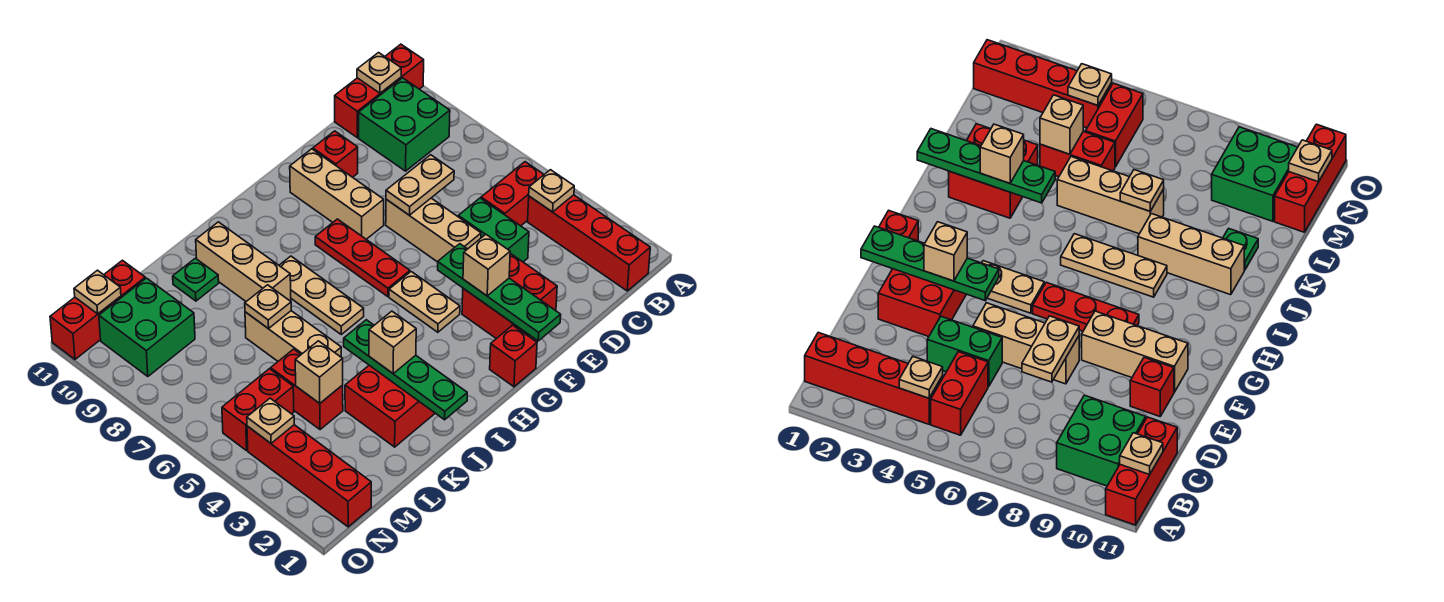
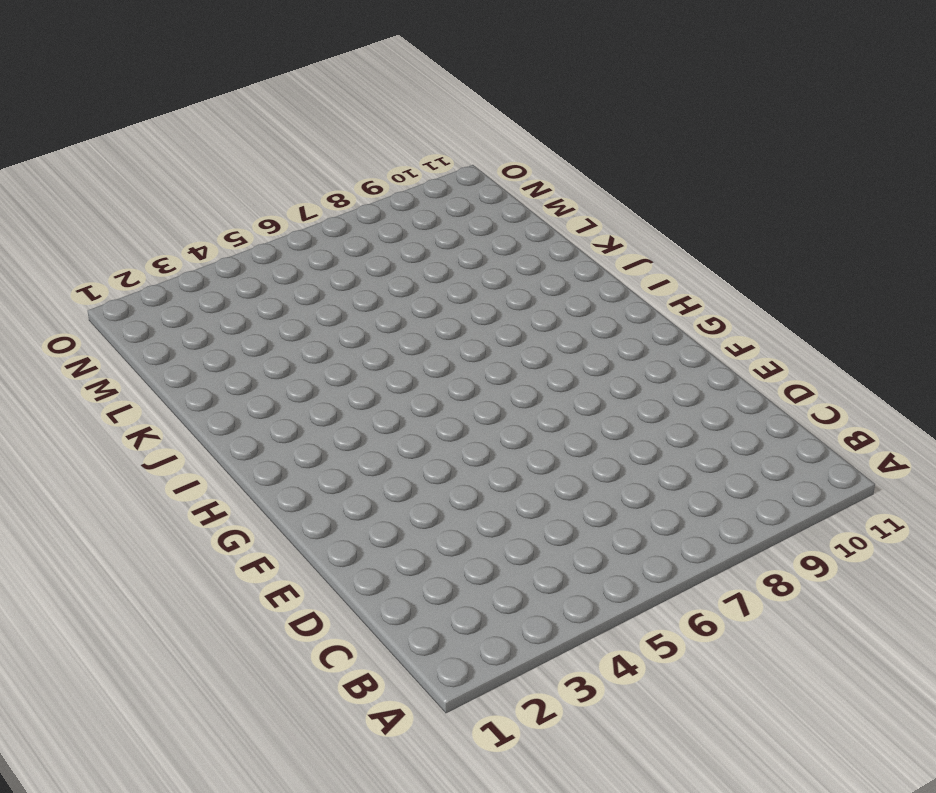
none -> red brick A11:C11 level 1
none -> red brick B1:B4 level 1
none -> red brick B5:C5 level 1
none -> green brick B9:C10 level 1

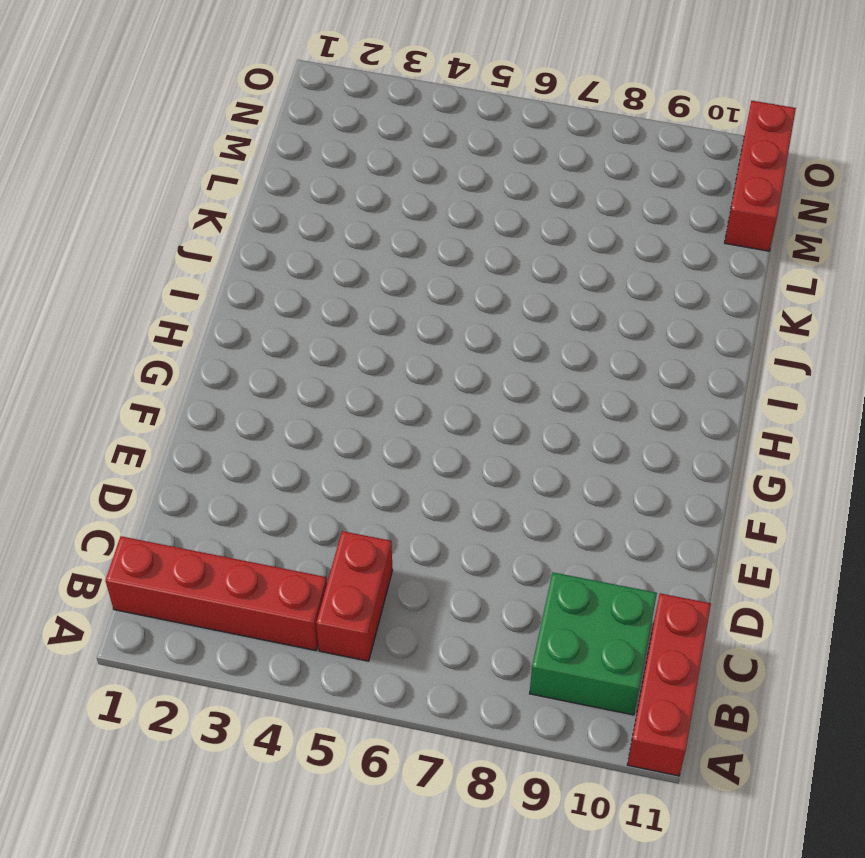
none -> green brick D4:D5 level 1
none -> red brick E2:F3 level 1
none -> tan brick E5:E7 level 1
none -> red brick E10 level 1

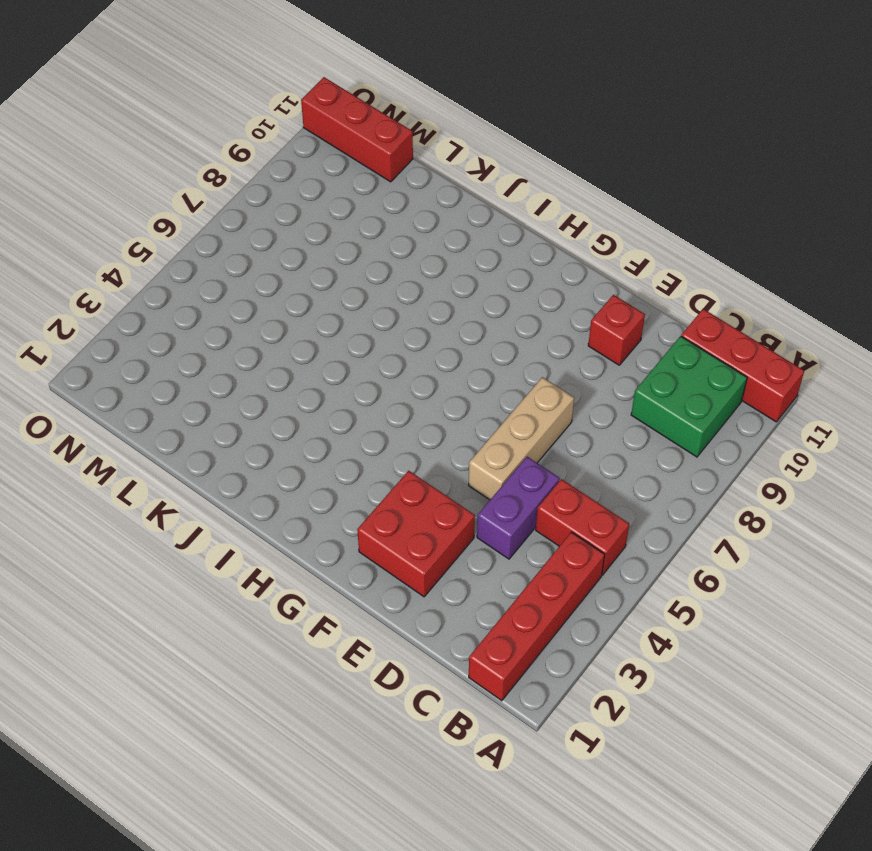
purple brick D4:D5 level 1 -> green brick D4:D5 level 1
none -> tan brick F8:F10 level 1
none -> red brick G1 level 1
none -> tan plate G4:G5 level 1
none -> red plate G6:G8 level 1

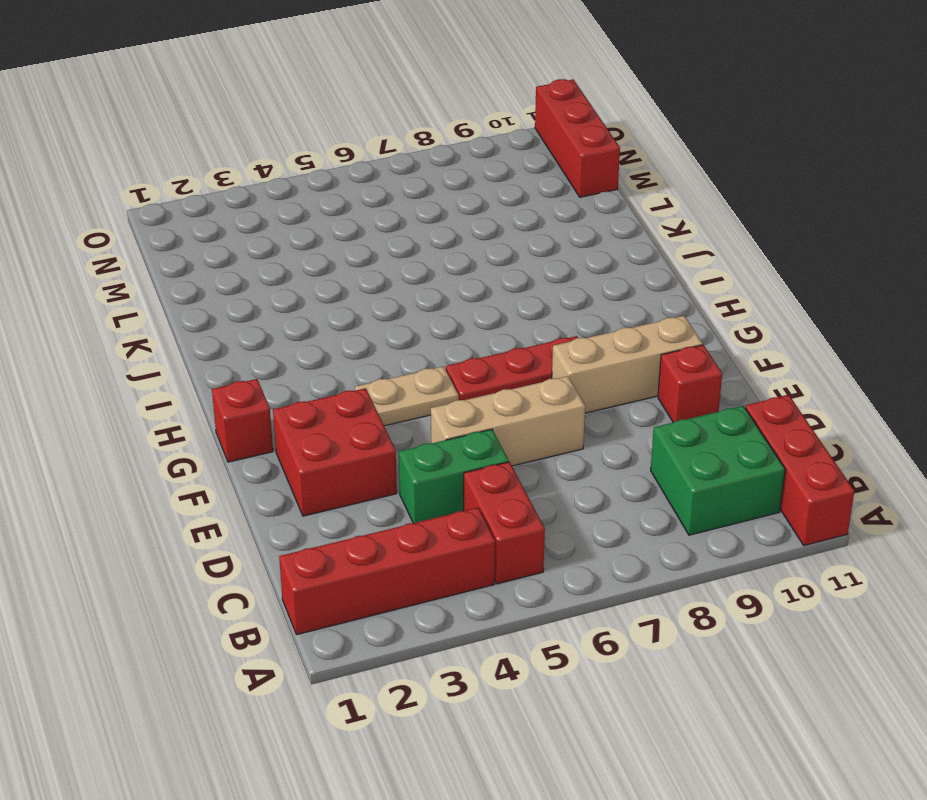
none -> tan plate I6:I8 level 1
none -> red brick J2:K3 level 1
none -> tan brick J8:J10 level 1
none -> tan brick K5:K7 level 1

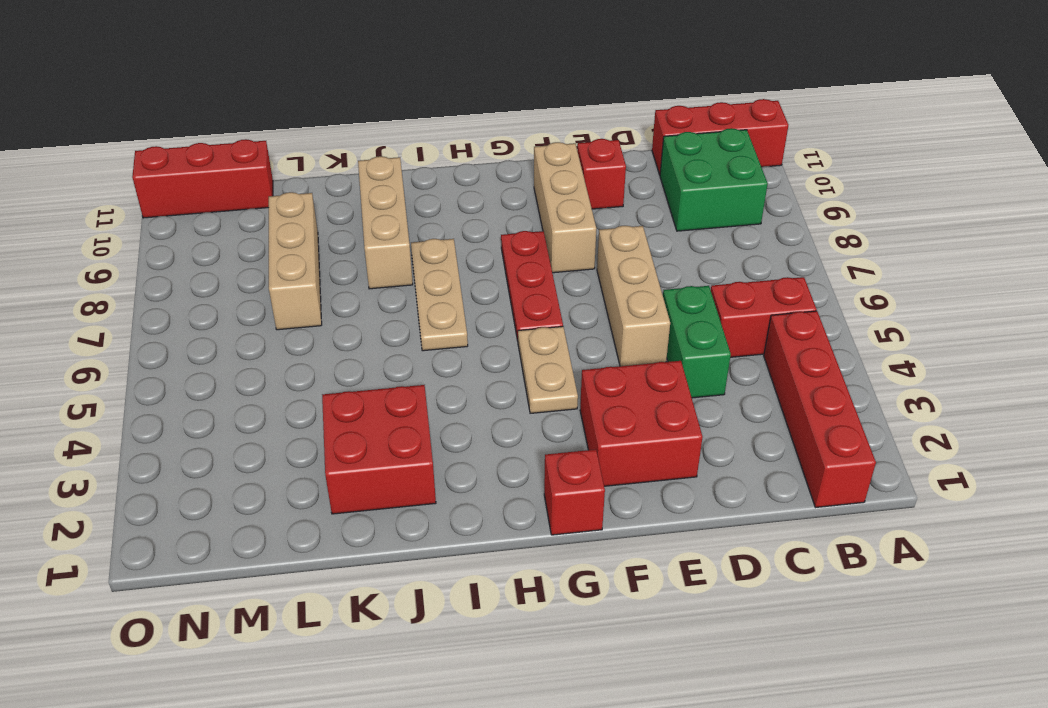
tan brick L7:L9 level 1 -> tan brick K5:K7 level 1
none -> green plate K10 level 1
none -> red brick L4:L5 level 1
none -> red brick M5:N5 level 1
none -> green brick M9:N10 level 1

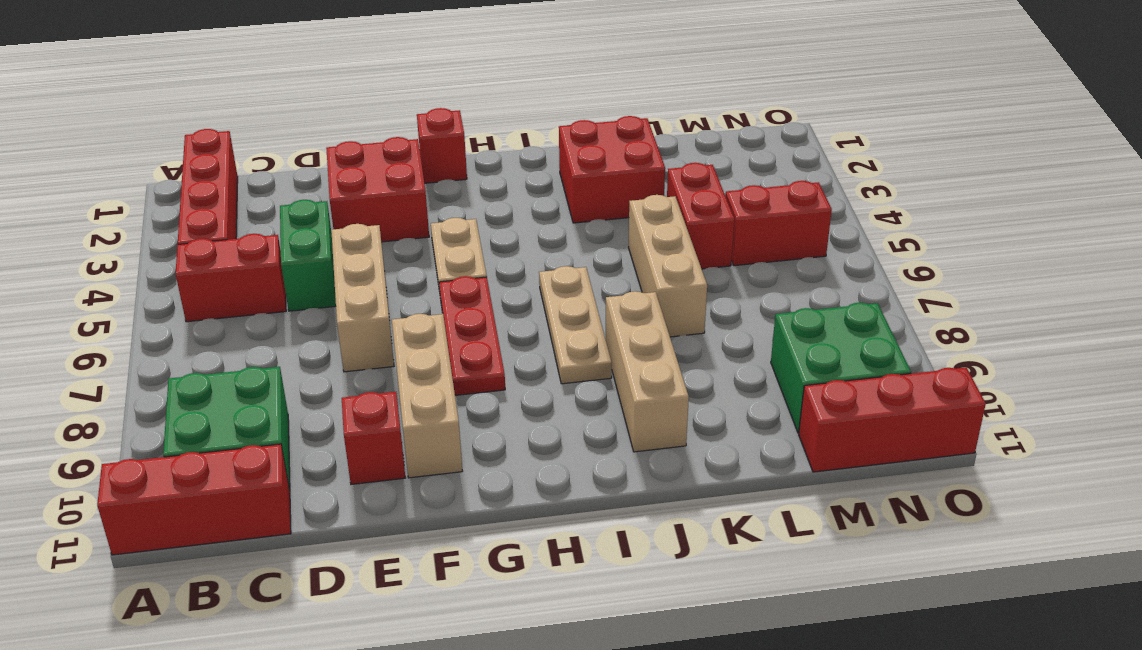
none -> green plate K10 level 1
none -> red brick N1:N4 level 1
none -> tan plate B4 level 2
none -> tan plate B11 level 2

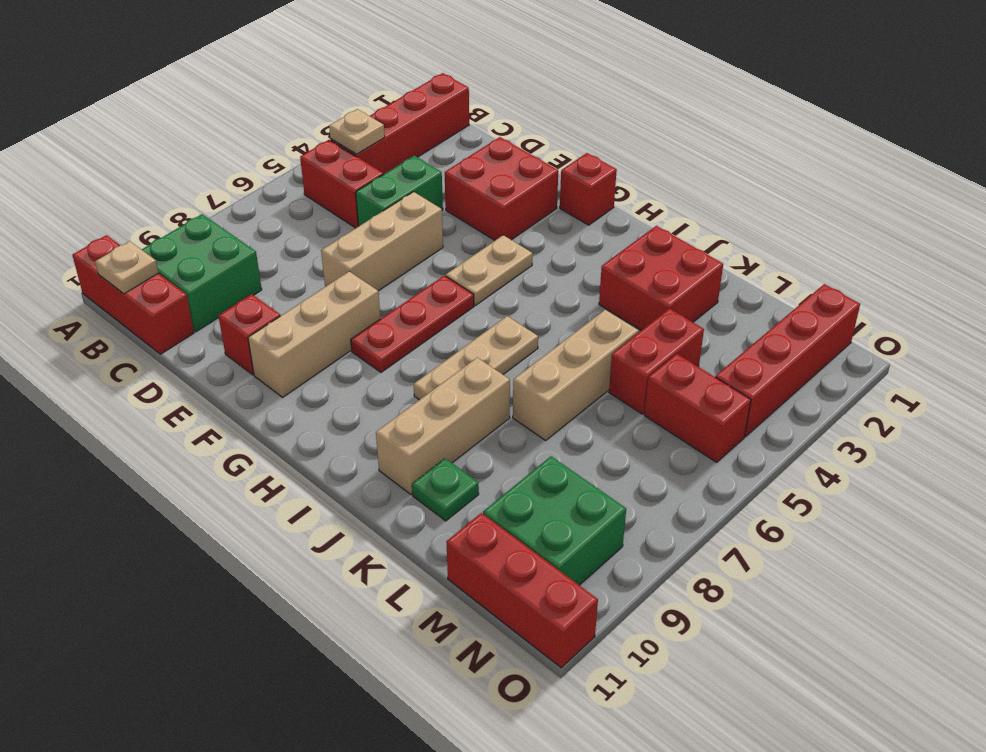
none -> tan plate D7:E7 level 2
none -> green plate F1:F4 level 2
none -> green plate J1:J4 level 2
none -> tan plate K7 level 2

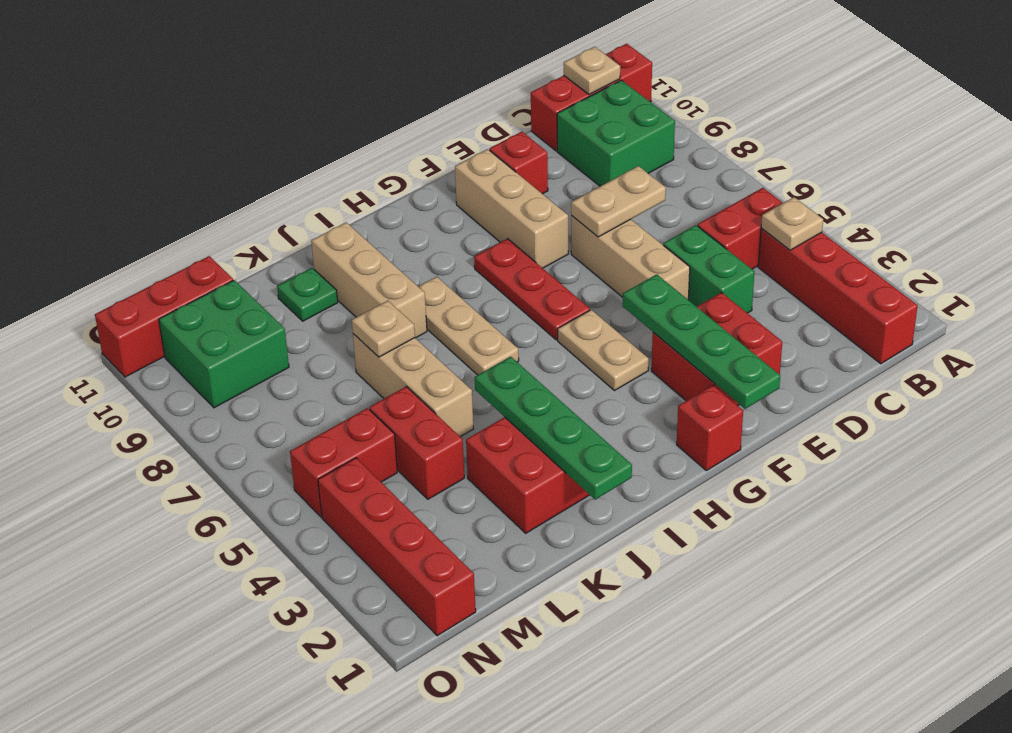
none -> tan brick L4 level 2
none -> tan plate N4 level 2
none -> tan plate N11 level 2
none -> tan brick F3 level 3

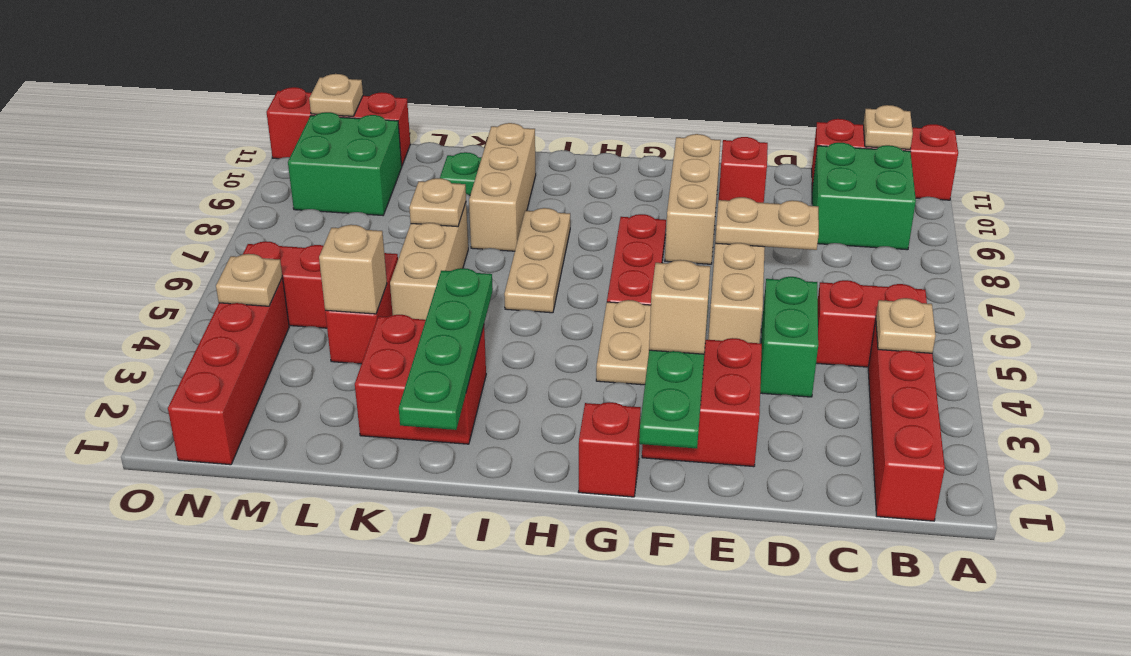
none -> tan brick J3 level 3

